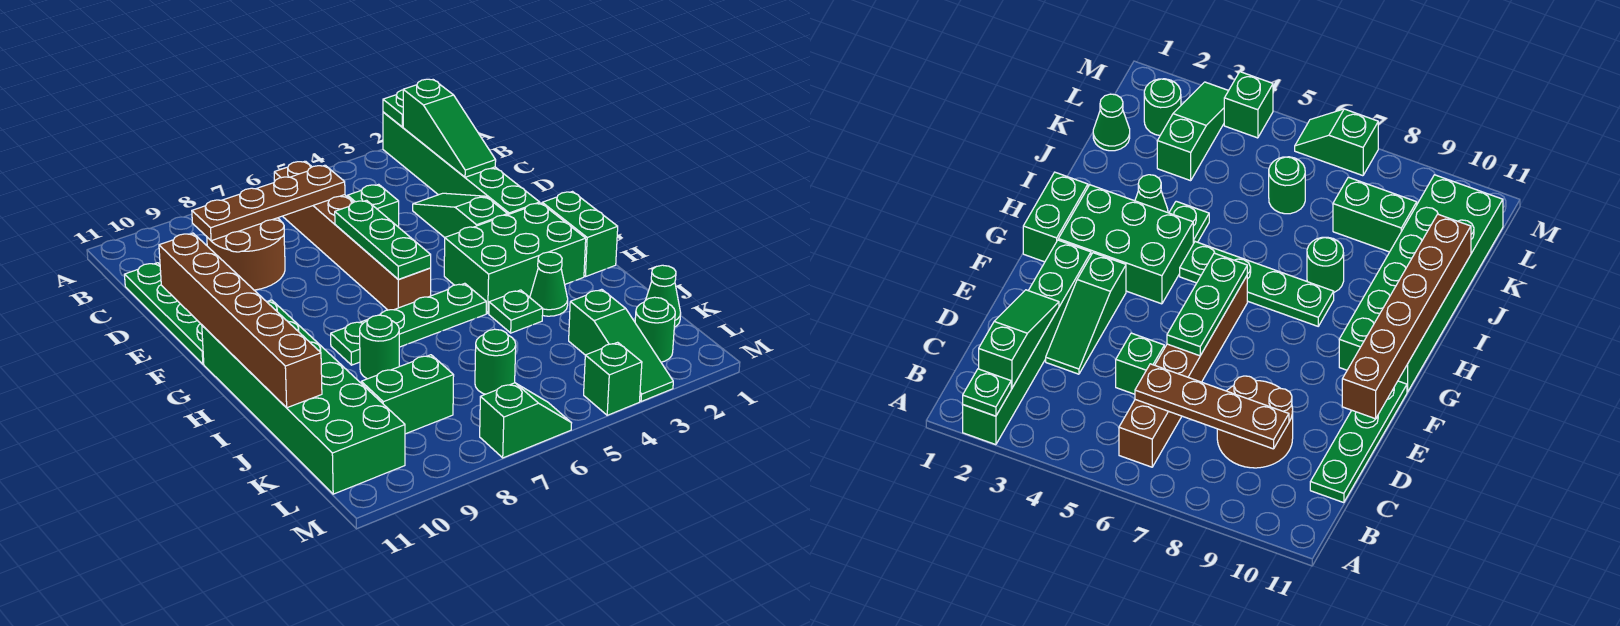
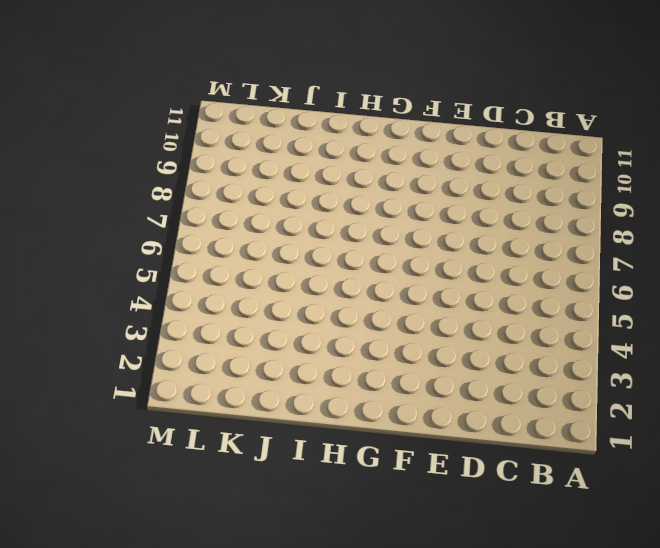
none -> green brick A2:F2 level 1
none -> brown brick B6:G6 level 1
none -> brown round brick C8:D9 level 1

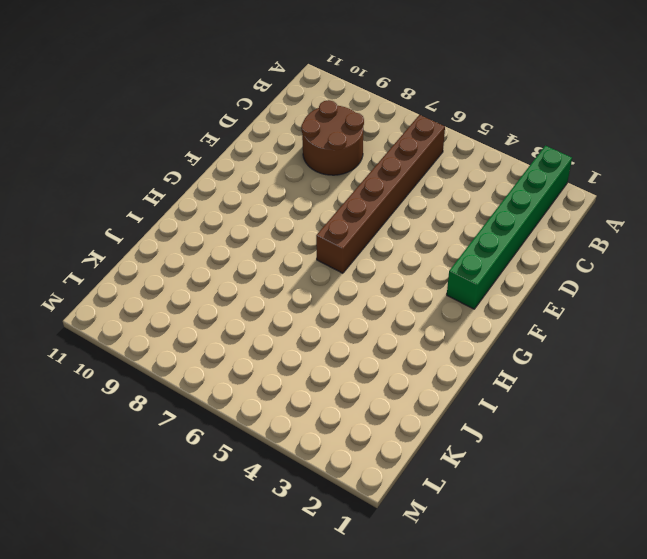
none -> green plate C11:F11 level 1
none -> green slope D3:F3 level 1 top F
none -> green brick D5 level 1

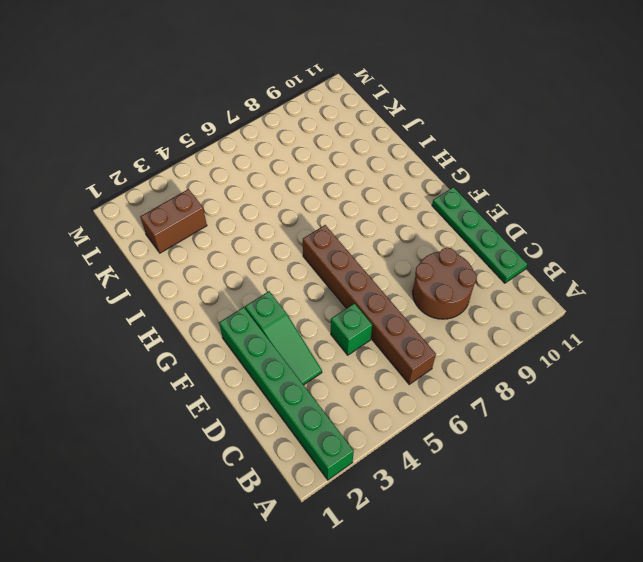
brown brick K2:K3 level 1 -> green slope K3:M3 level 1 top K
none -> green brick G1:H1 level 1
none -> green brick G2:H4 level 1
none -> green brick G10:L11 level 1

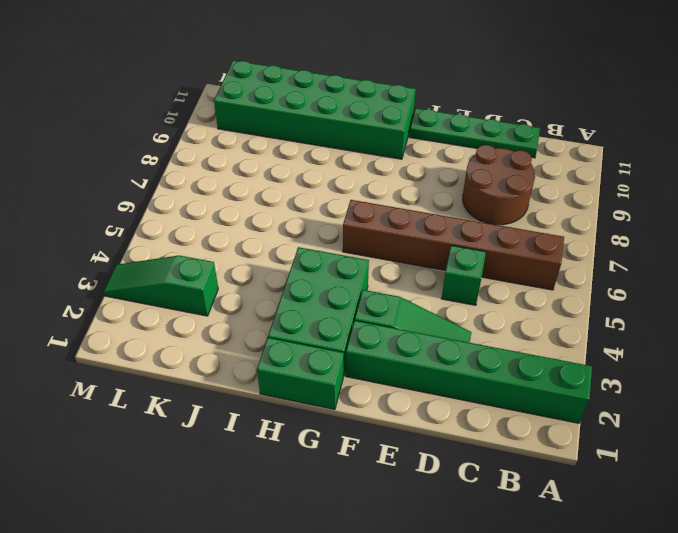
none -> green plate H5:H8 level 1
none -> green cone I3 level 1
none -> green plate I4 level 1

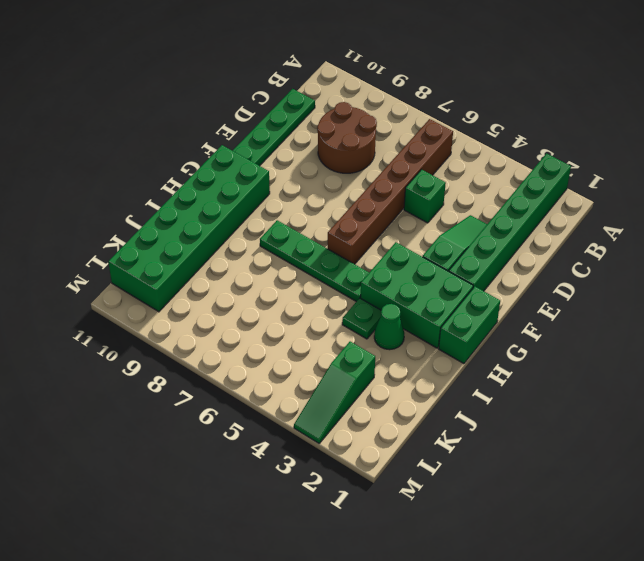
none -> green round brick I8 level 1
none -> green cone K1 level 1
none -> green round brick K6 level 1

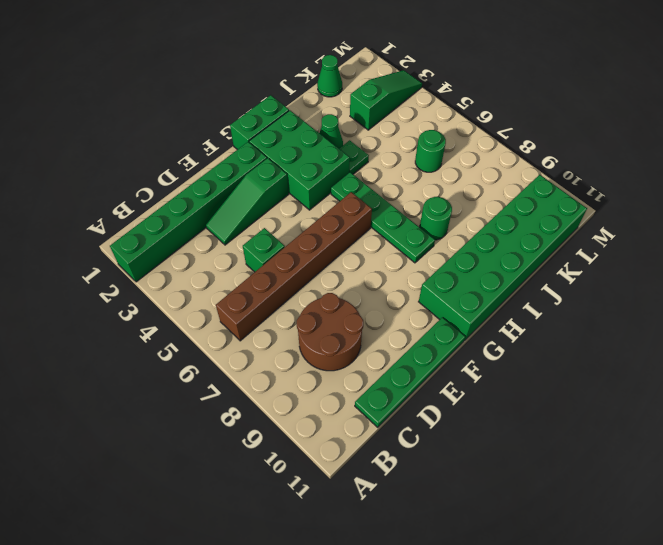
none -> green brick K8:K9 level 1
none -> green round brick L2 level 1
none -> green brick M4 level 1

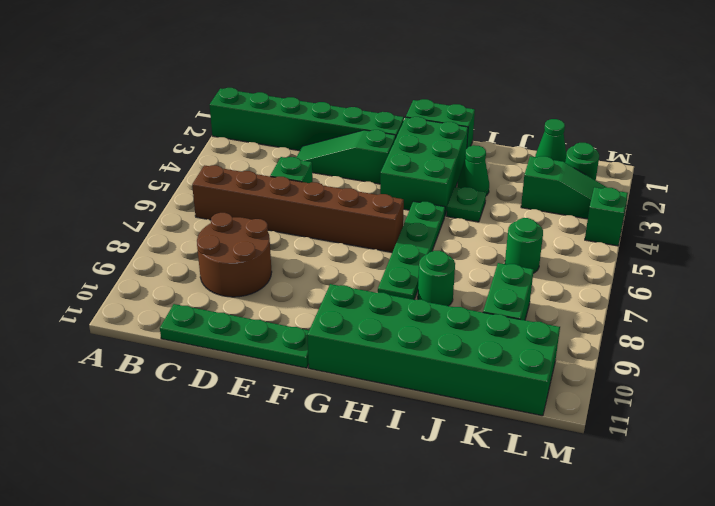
none -> green slope M6:M7 level 1 top 7
none -> green plate A2 level 2
none -> green slope B2:D2 level 2 top B

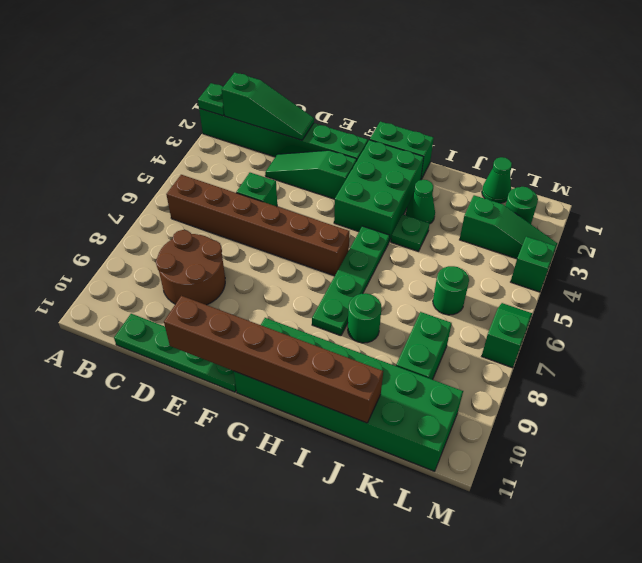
none -> brown plate C6:C9 level 2
none -> green plate E6:G6 level 2

